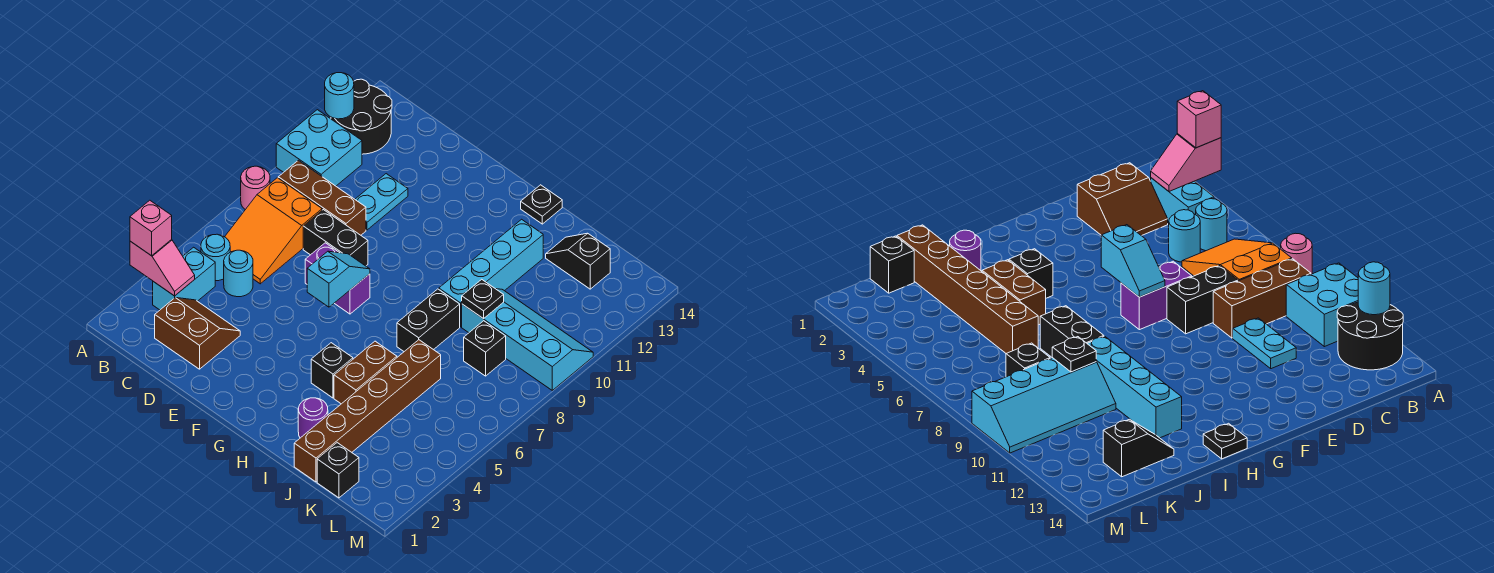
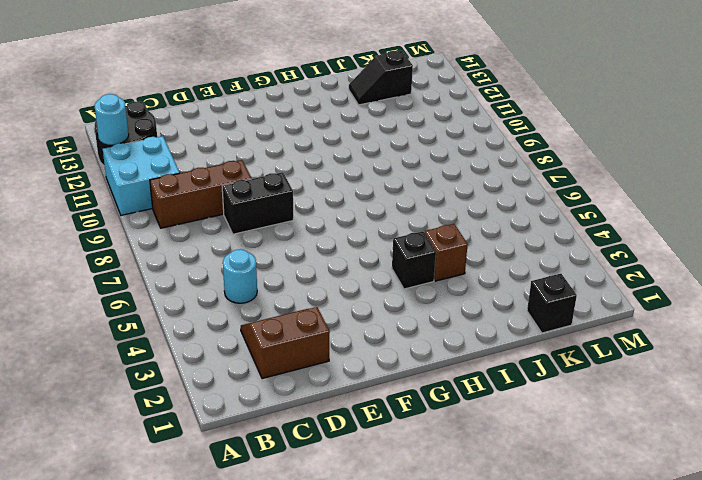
brown brick I4 level 1 -> brown brick I4:I5 level 1
none -> pink round brick A8 level 1
none -> cyan brick B3:B4 level 1
none -> cyan round brick B5 level 1

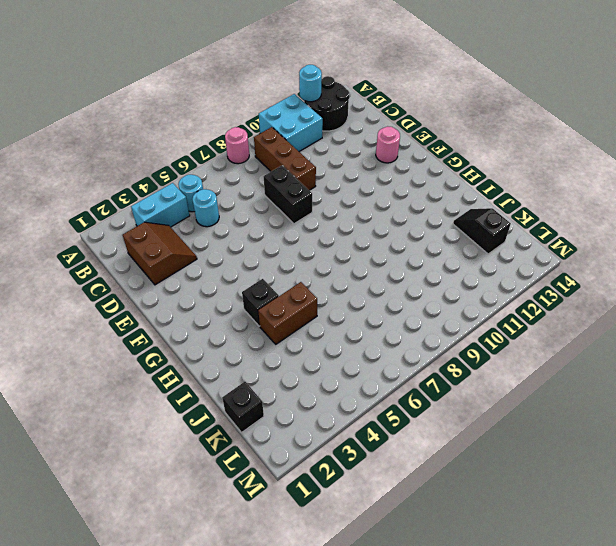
pink round brick E13 level 1 -> none
none -> orange slope B6:C8 level 1 top 8
none -> cyan plate D10:D11 level 1
none -> purple brick E7:F7 level 1

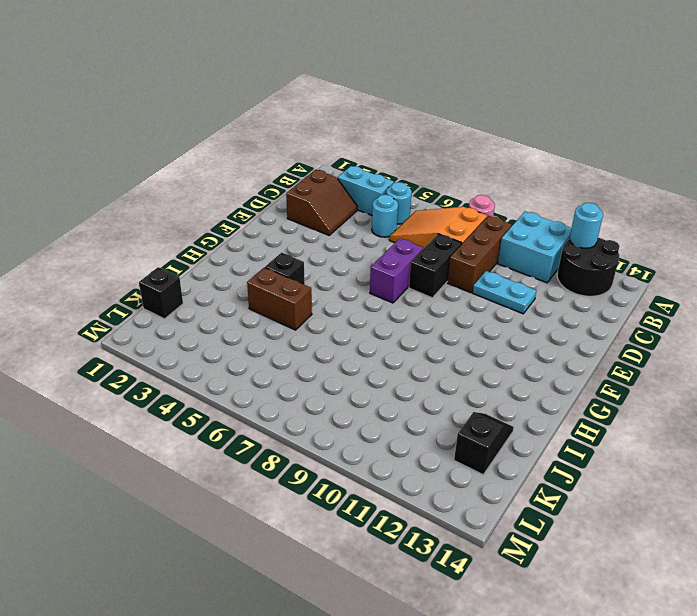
none -> black plate H14 level 1
none -> purple round brick I2 level 1
none -> black brick I7:I8 level 1

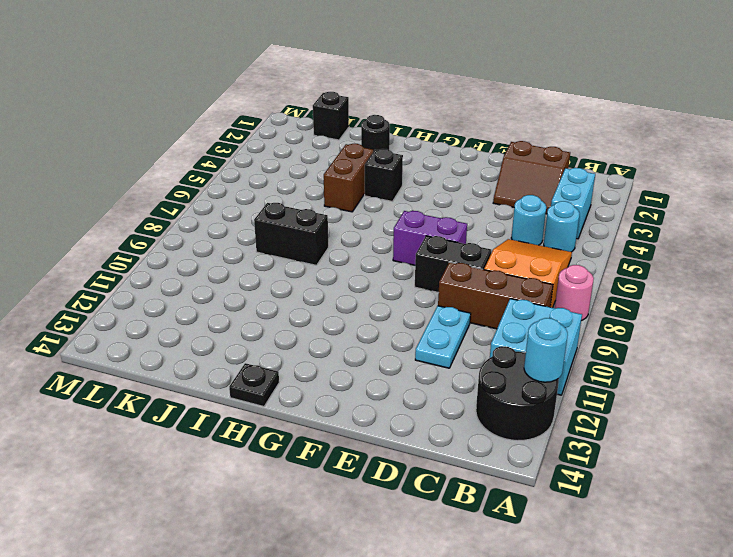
black round brick I2 level 1 -> purple round brick I2 level 1
black brick I8:J8 level 1 -> black brick I7:I8 level 1
none -> cyan brick I9:I12 level 1
none -> brown brick J1:J6 level 1
none -> cyan slope J9:M10 level 1 top 9

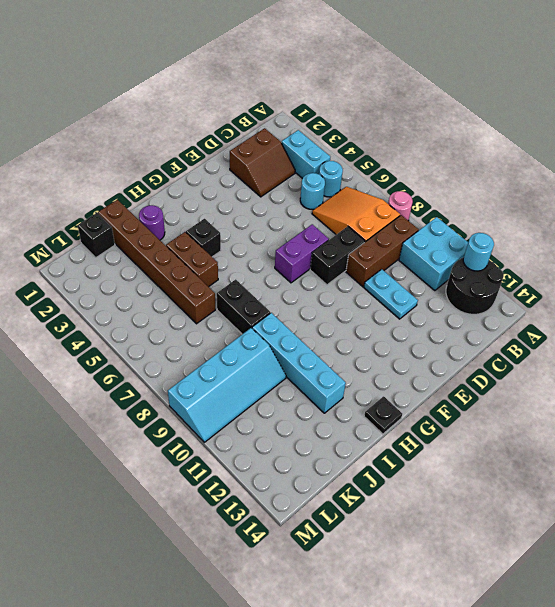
none -> black slope J13:K13 level 1 top K
none -> black brick K8 level 1
none -> pink slope A3:B3 level 2 top A

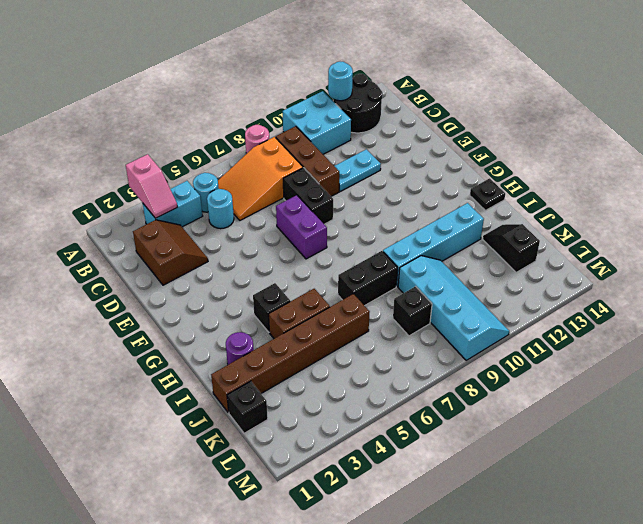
none -> cyan slope F6:F7 level 2 top 6
none -> black plate J9 level 2
none -> pink brick A3 level 3

